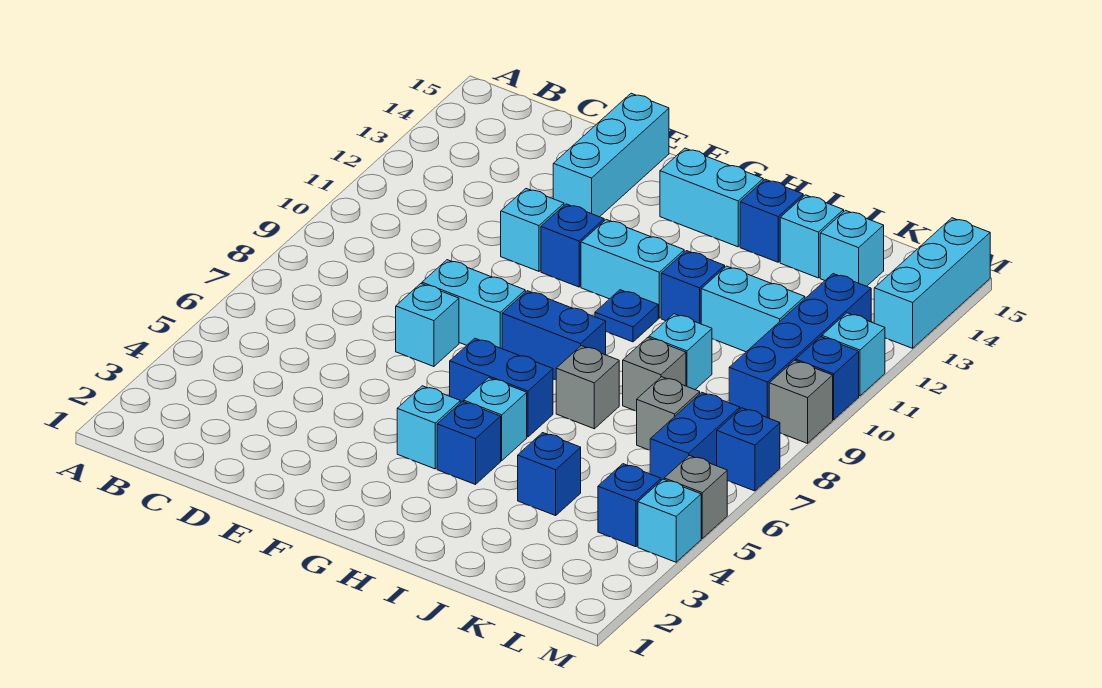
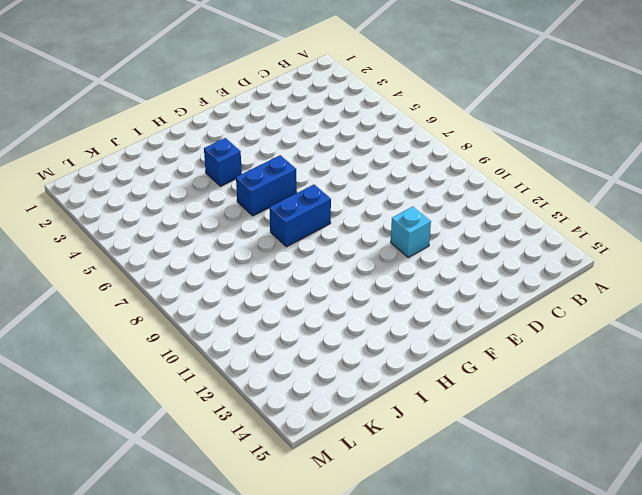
none -> cyan brick E7 level 1
none -> cyan brick E8:F8 level 1
none -> cyan brick E13:E15 level 1
none -> blue brick F11 level 1

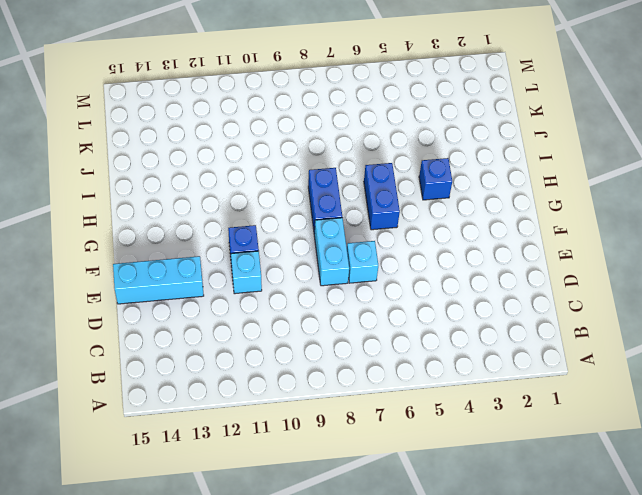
none -> cyan brick G4 level 1
none -> cyan brick G11:H11 level 1
none -> cyan brick G14:H14 level 1
none -> cyan brick H5 level 1

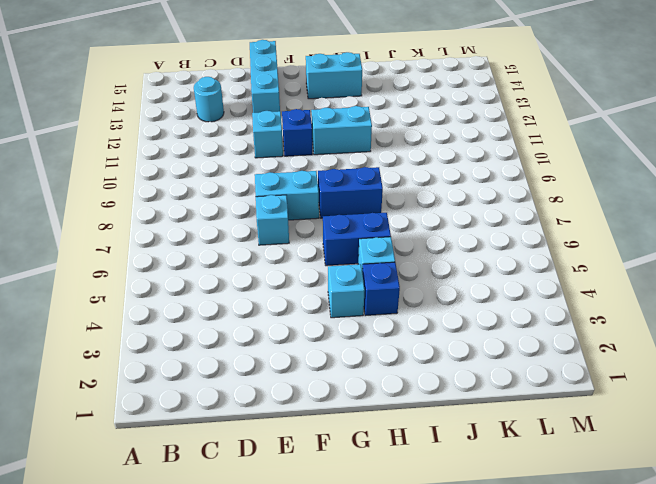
cyan round brick C13 level 1 -> none
none -> blue plate H10 level 1
none -> grey brick I7 level 1
none -> blue brick I11 level 1
none -> blue brick I14 level 1

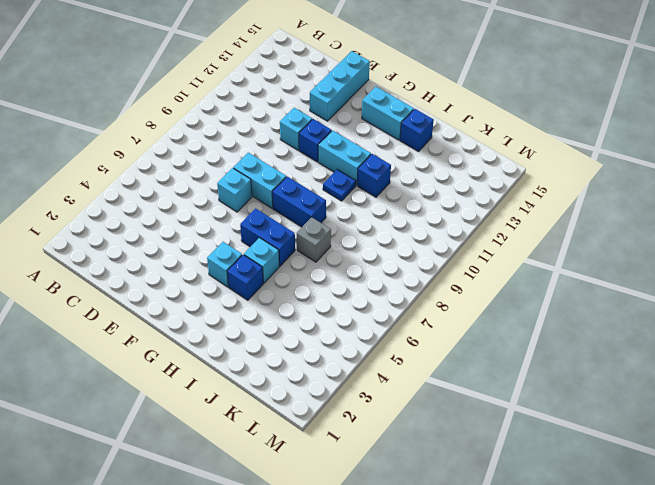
none -> blue brick J4 level 1
none -> grey brick J8 level 1
none -> cyan brick J9 level 1
none -> cyan brick J11:K11 level 1

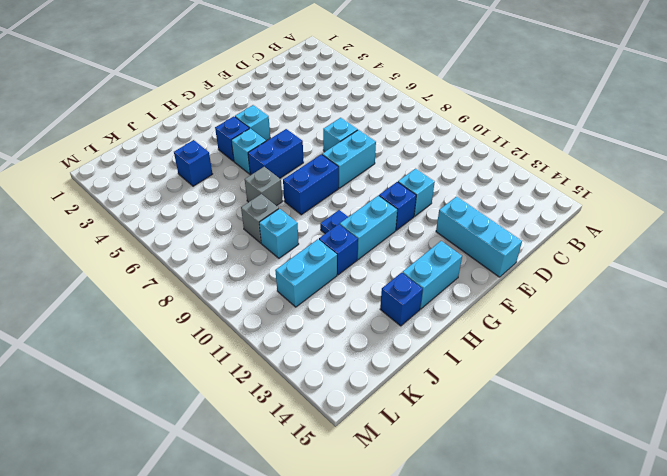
none -> cyan brick J14 level 1
none -> grey brick K7 level 1
none -> cyan brick K14 level 1
none -> blue brick L4 level 1

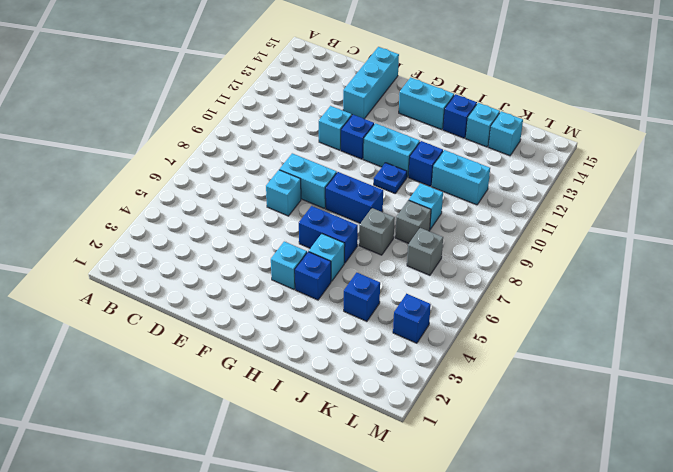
none -> blue brick L6:L7 level 1
none -> blue brick L9:L12 level 1
none -> cyan brick M4 level 1
none -> grey brick M5 level 1

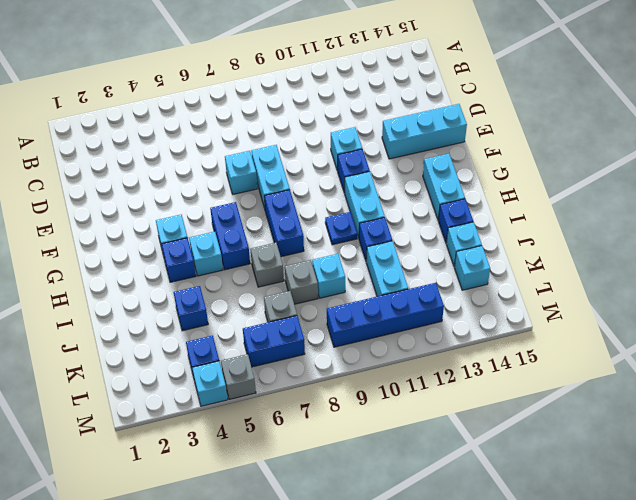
none -> blue brick M7 level 1
none -> grey brick M9 level 1
none -> blue brick M10 level 1
none -> cyan brick M11 level 1

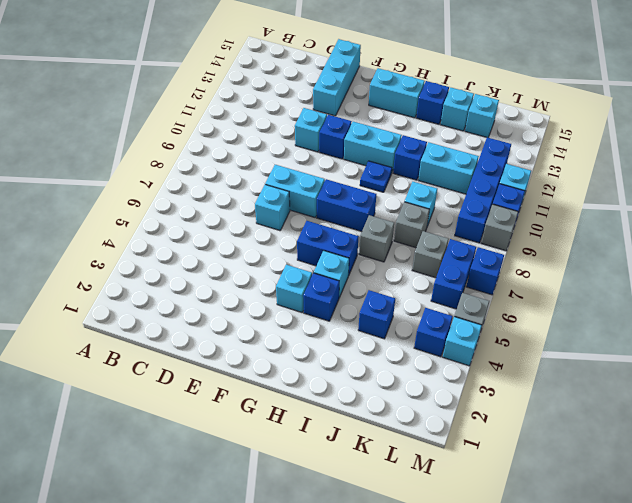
none -> cyan brick M13:M15 level 1

